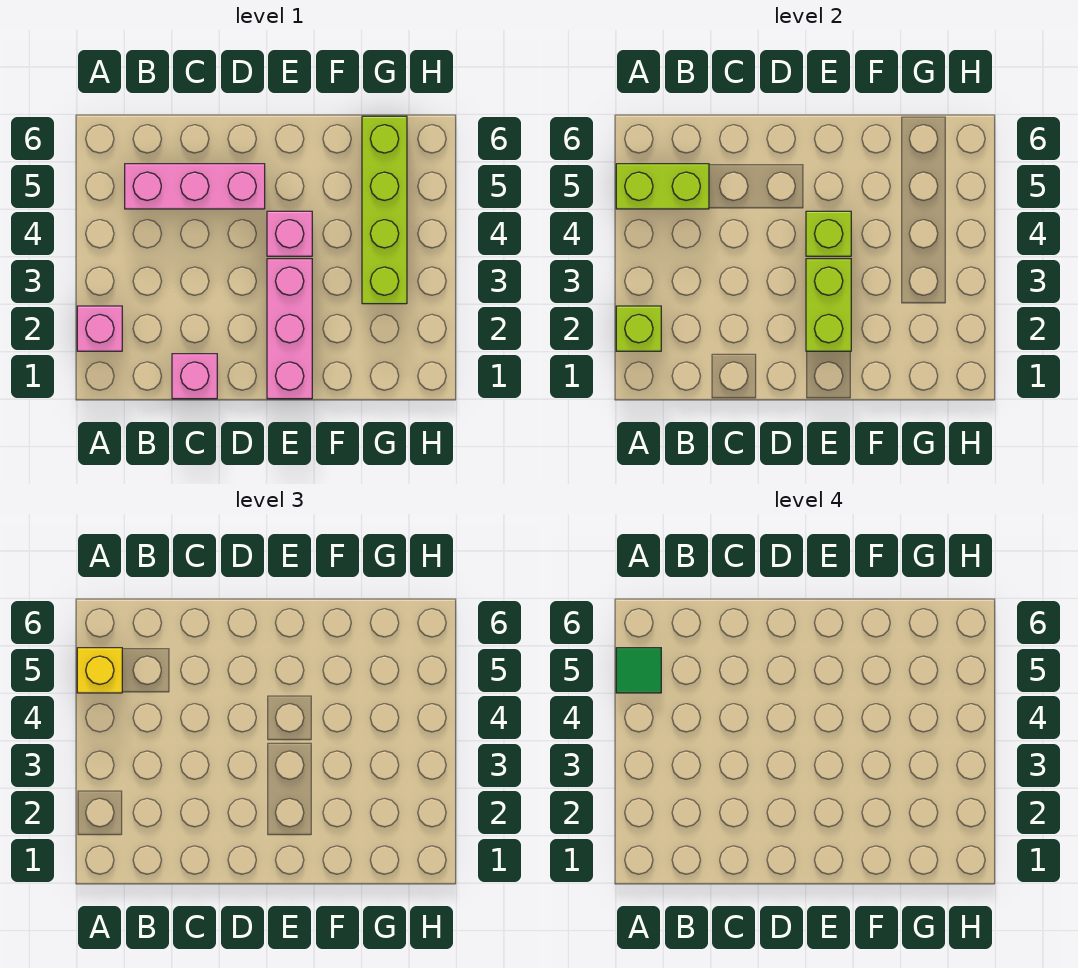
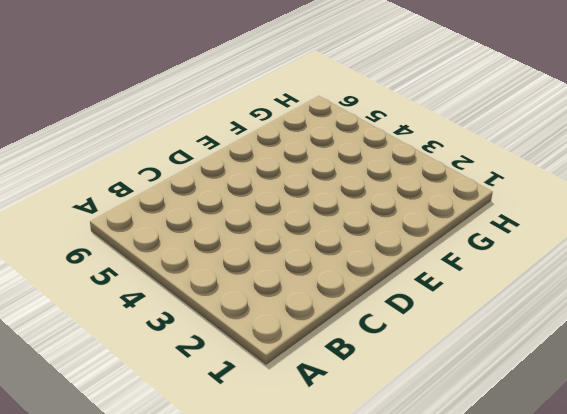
none -> pink brick A2 level 1
none -> pink brick B5:D5 level 1
none -> pink brick C1 level 1

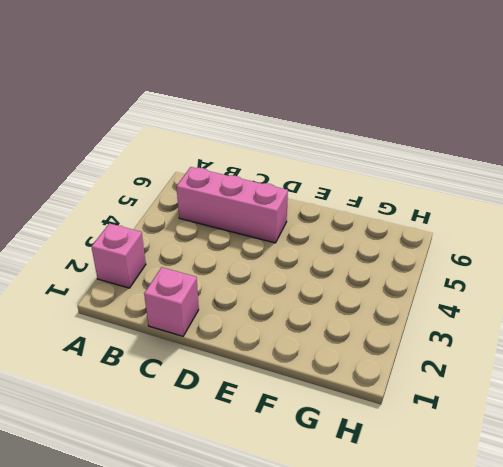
none -> pink brick E1:E3 level 1
none -> pink brick E4 level 1
none -> lime brick G3:G6 level 1

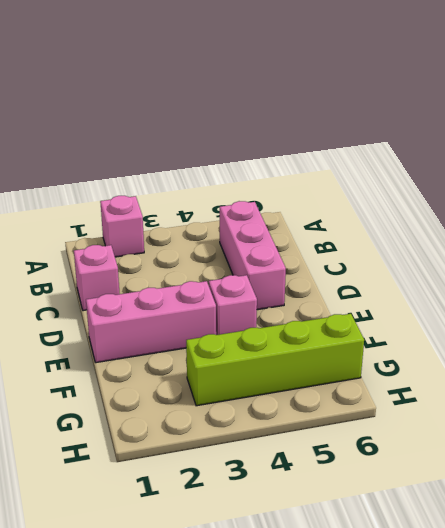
none -> lime brick A2 level 2
none -> lime brick A5:B5 level 2
none -> lime brick E2:E3 level 2

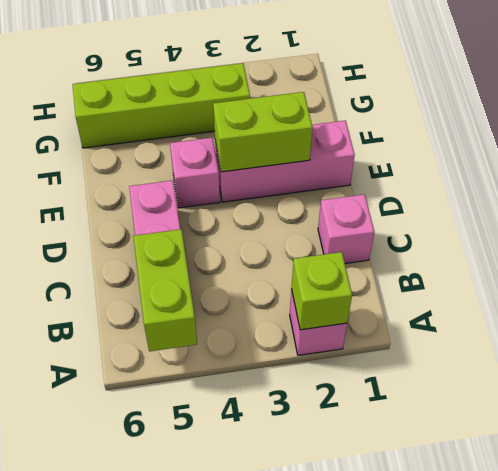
none -> lime brick E4 level 2
none -> yellow brick A5 level 3
none -> green tile A5 level 4

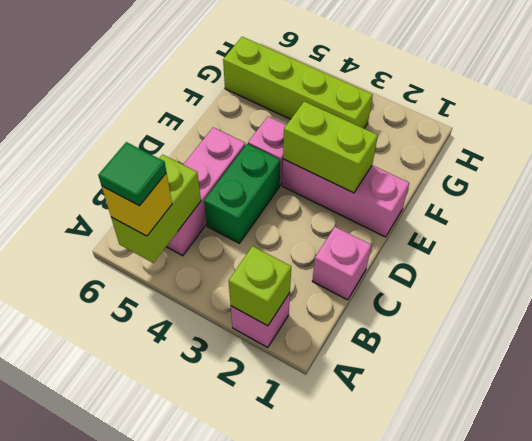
green brick C4:D4 level 1 -> none
none -> lime brick E4 level 2

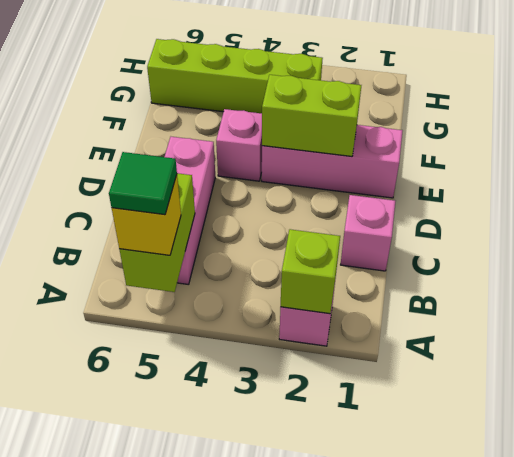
none -> lime brick E4 level 2

